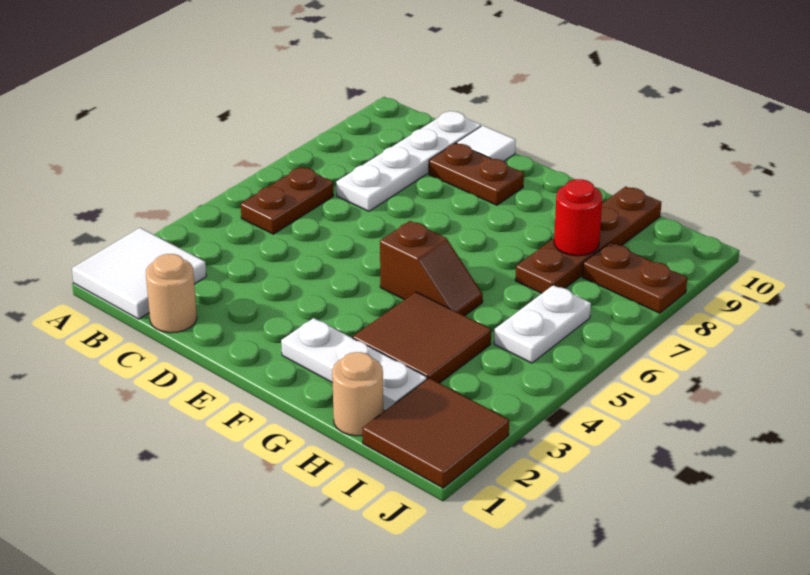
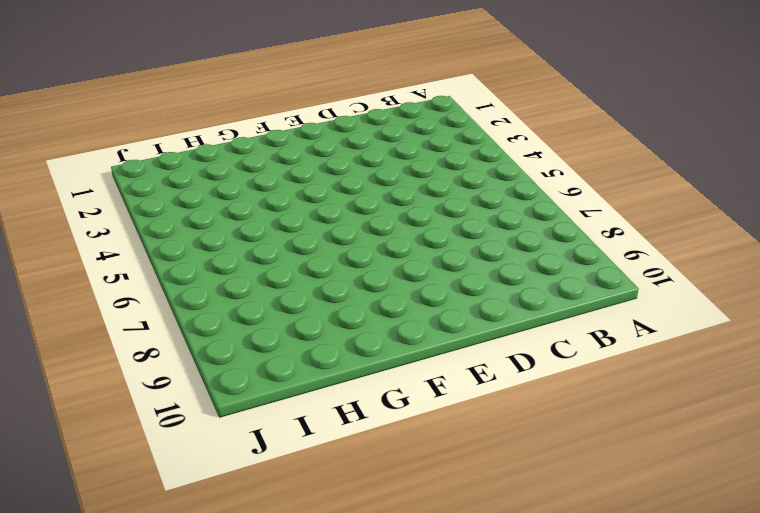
none -> white tile A1:B2 level 1
none -> brown plate B5:B6 level 1
none -> tan round brick C1 level 1

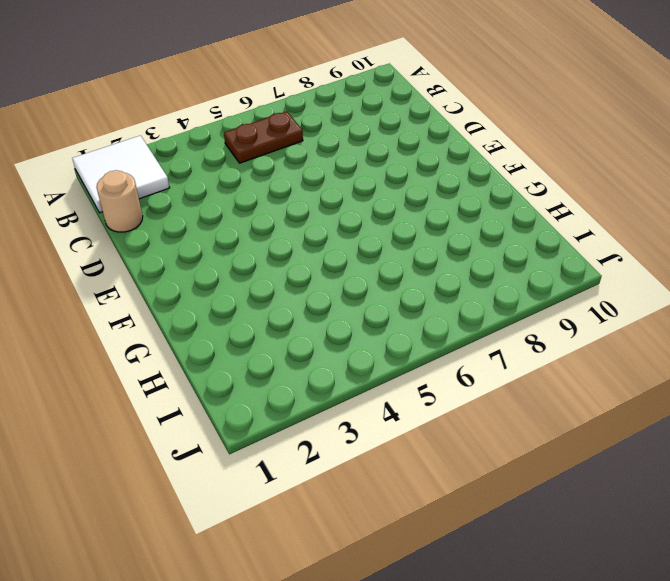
none -> white plate C7:C10 level 1
none -> brown plate D9:E9 level 1
none -> white tile D10 level 1

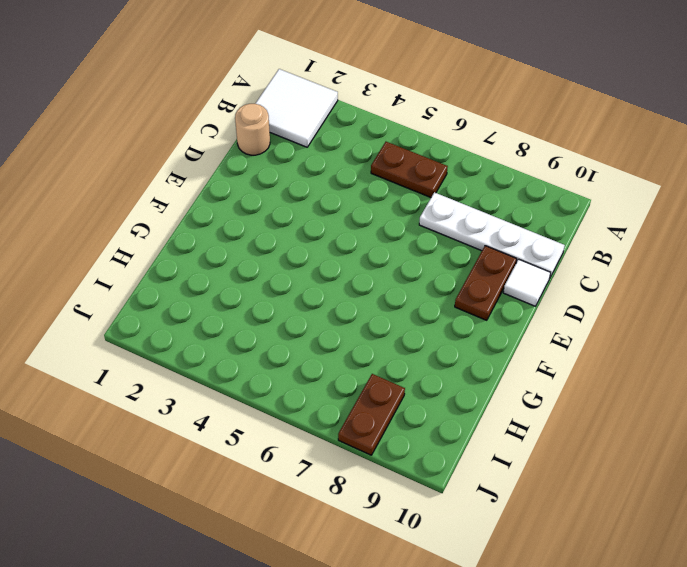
none -> white plate F2:H2 level 1
none -> brown slope F5:G5 level 1 top F
none -> brown tile G3:H4 level 1

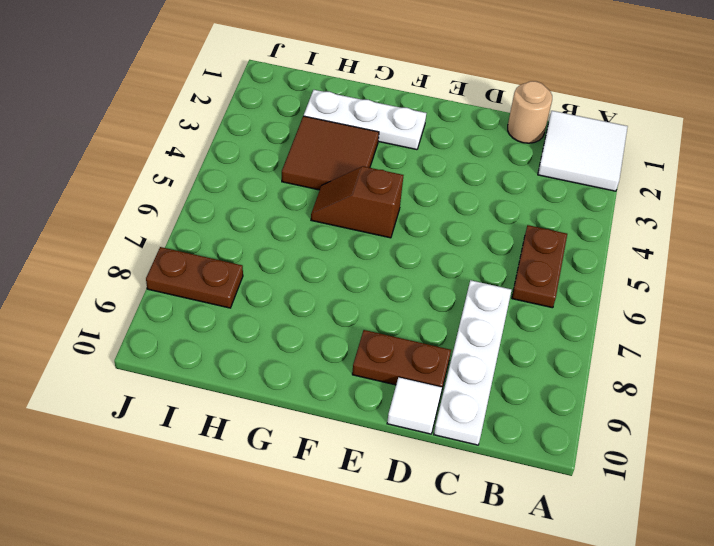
none -> tan round brick H1 level 1
none -> brown plate H7:H10 level 1
none -> brown tile I1:J2 level 1

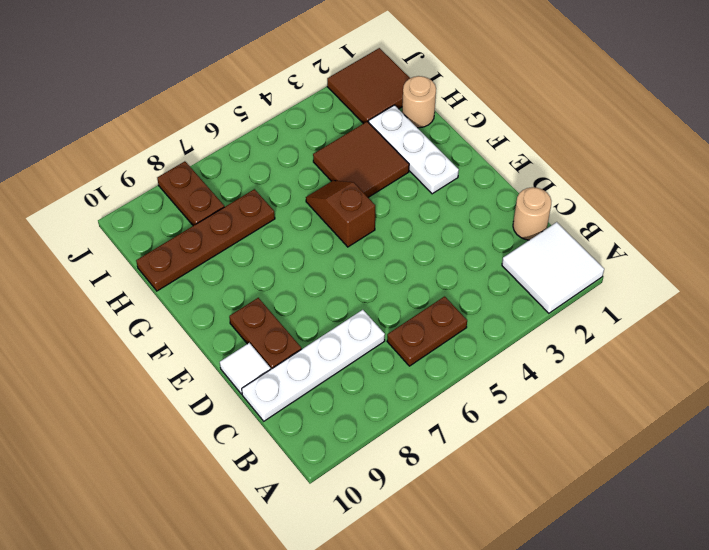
none -> white plate I5:I6 level 1
none -> red round brick H8 level 2

